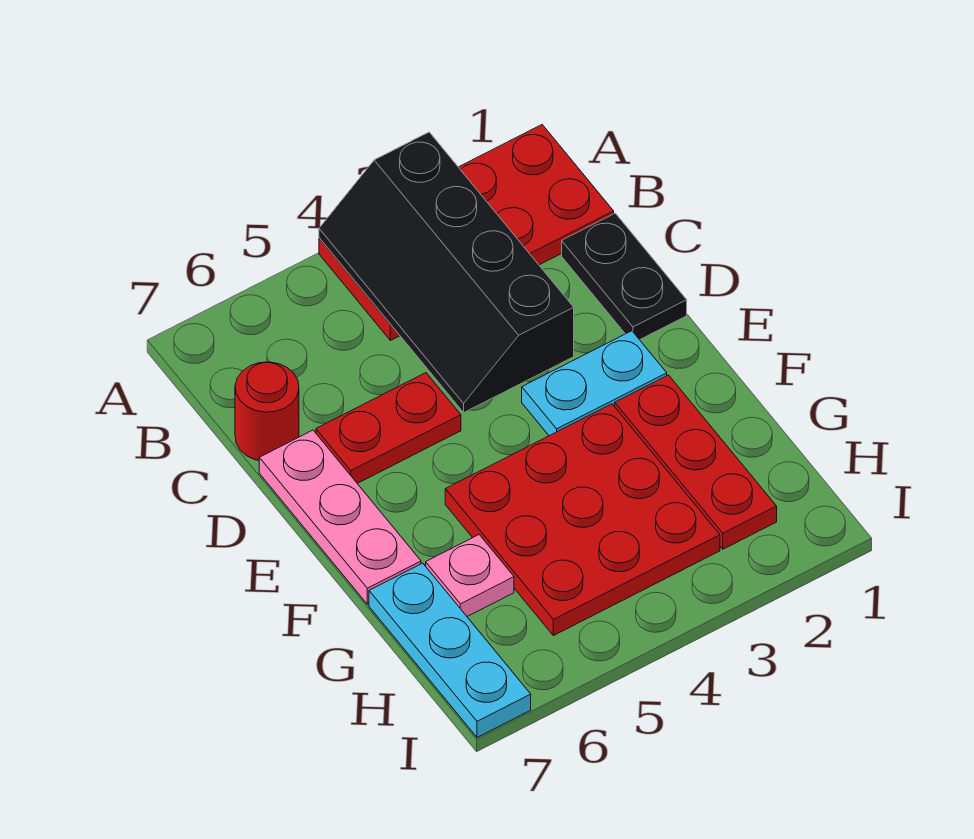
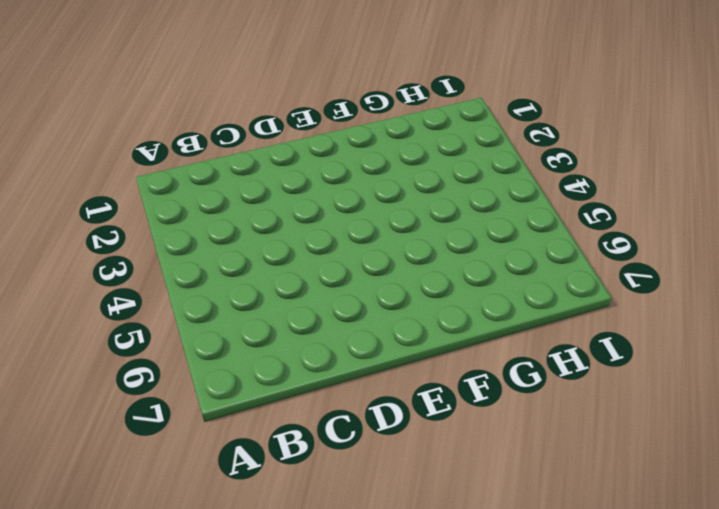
none -> red plate A1:B4 level 1
none -> black plate C1:D1 level 1

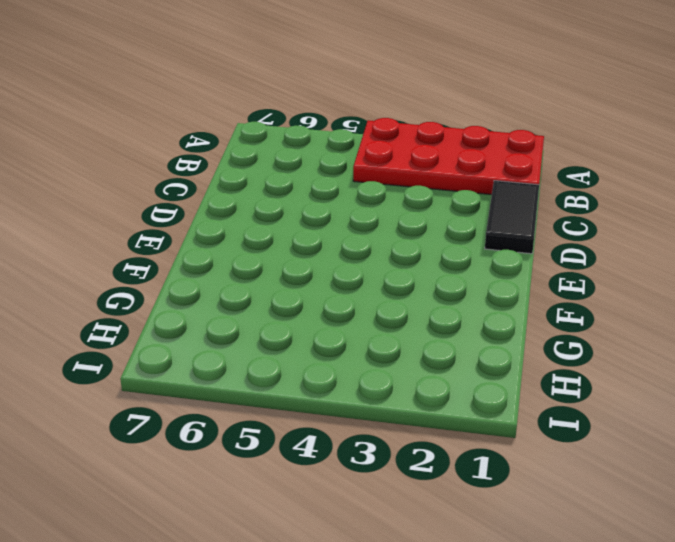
black tile C1:D1 level 1 -> black plate C1:D1 level 1
none -> red round brick C7 level 1
none -> red plate D5:D6 level 1

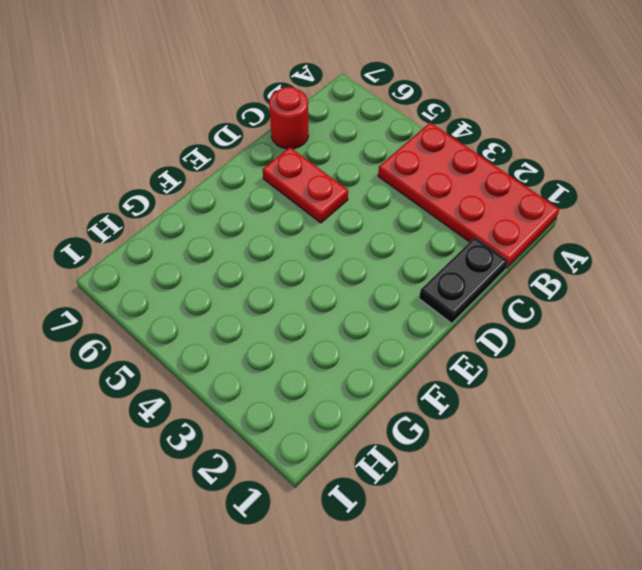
none -> pink plate D7:F7 level 1
none -> cyan plate E2:E3 level 1

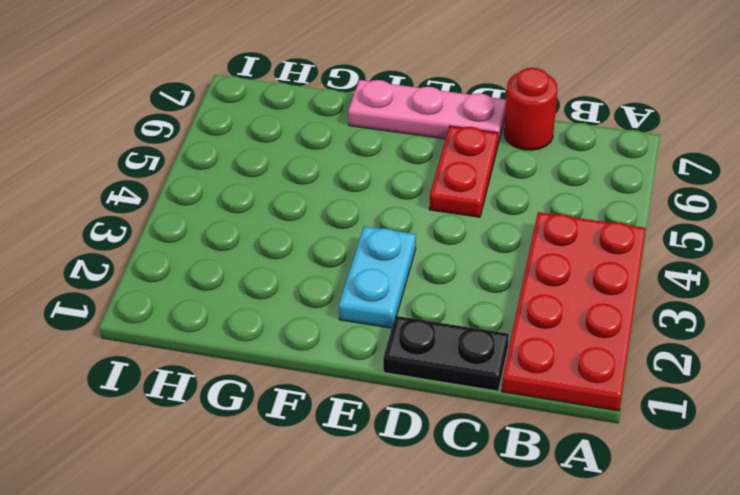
none -> red plate F2:H2 level 1
none -> red plate F3:H5 level 1

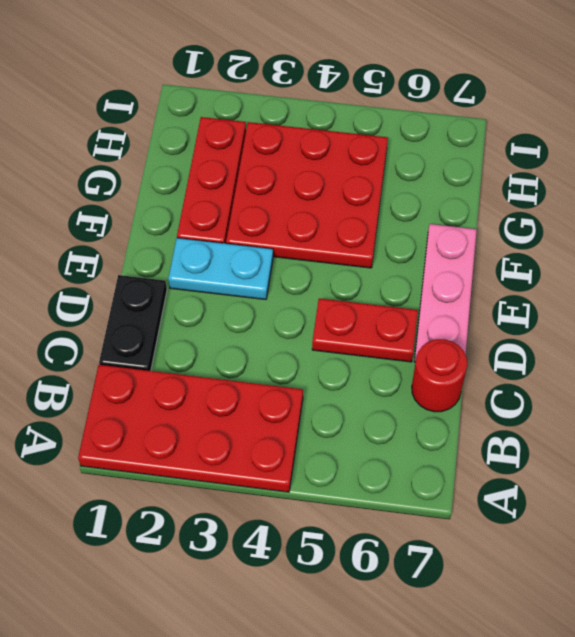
none -> pink plate G6 level 1
none -> cyan plate G7:I7 level 1

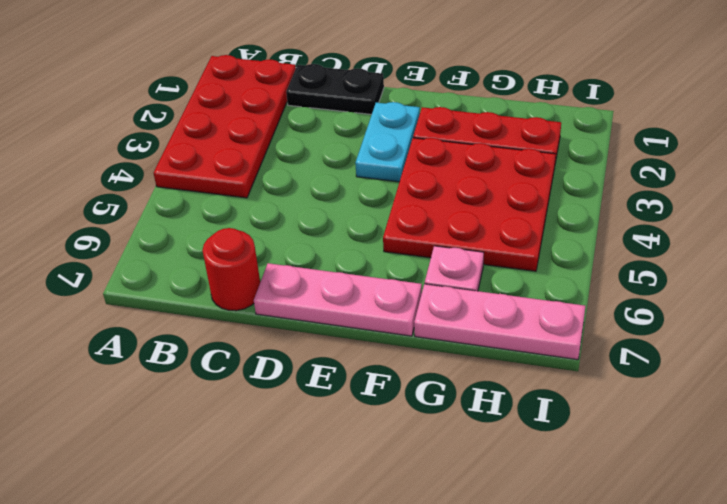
pink plate G7:I7 level 1 -> cyan plate G7:I7 level 1
none -> red plate D5:D6 level 1
none -> black slope A3:D4 level 2 top 3

